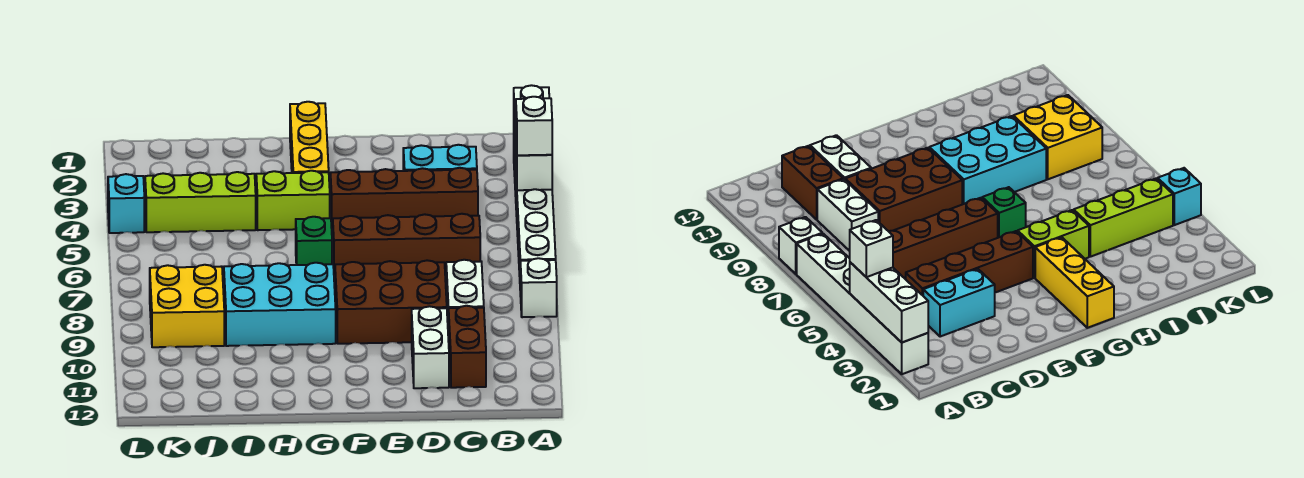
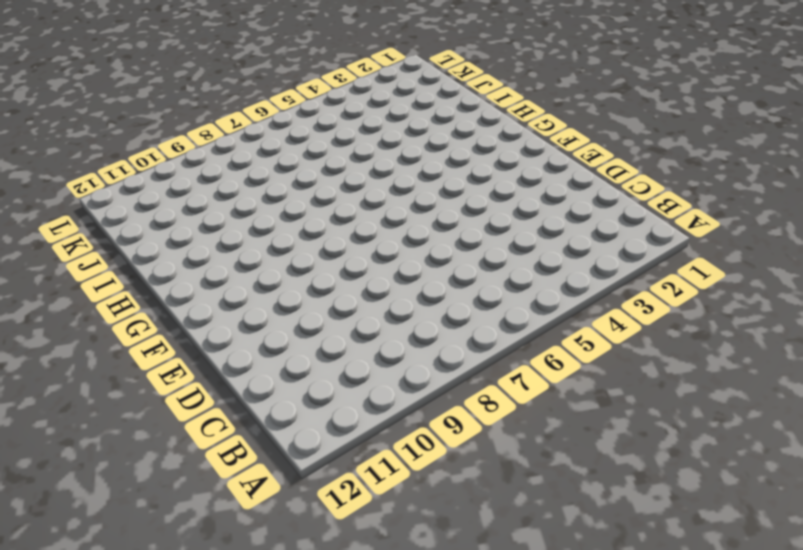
none -> white brick A2:A7 level 1
none -> white brick A8 level 1
none -> cyan brick C3:D3 level 1

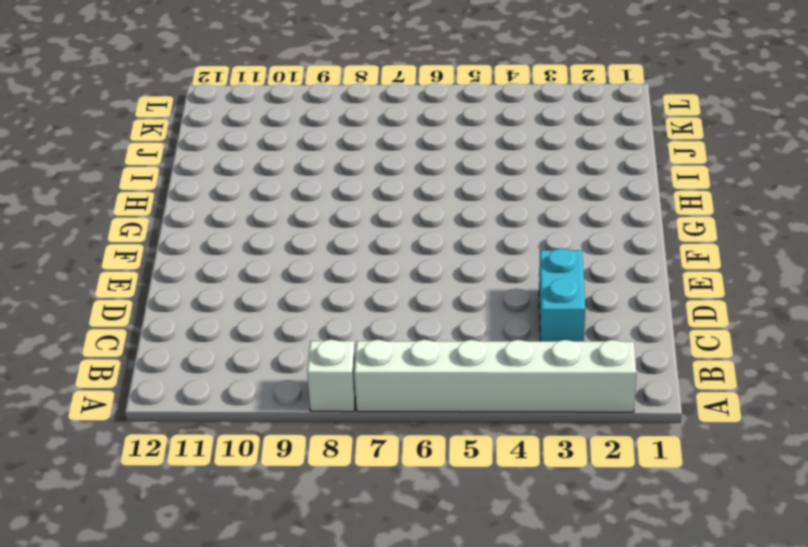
none -> brown brick C4:F4 level 1
none -> brown brick C6:F6 level 1
none -> white brick C8:C9 level 1

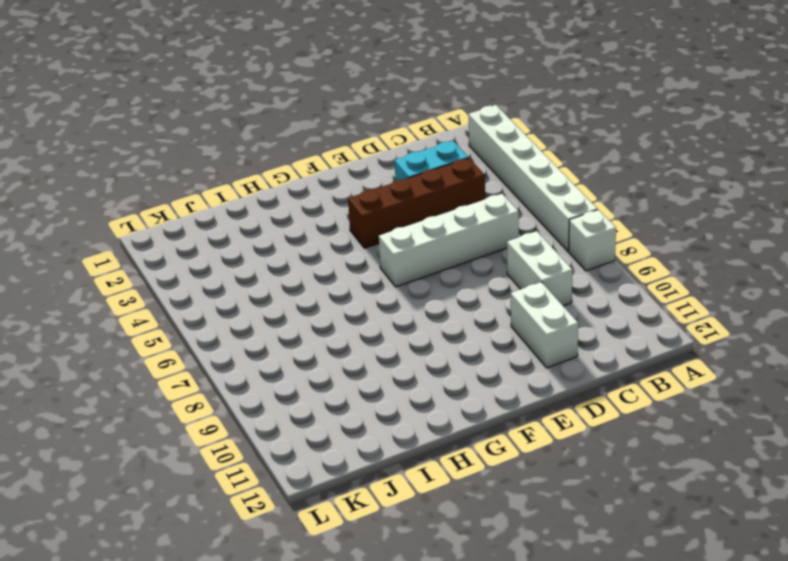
white brick C6:F6 level 1 -> brown brick C6:F6 level 1
none -> brown brick C10:C11 level 1
none -> brown brick D8:F9 level 1
none -> yellow brick G1:G3 level 1

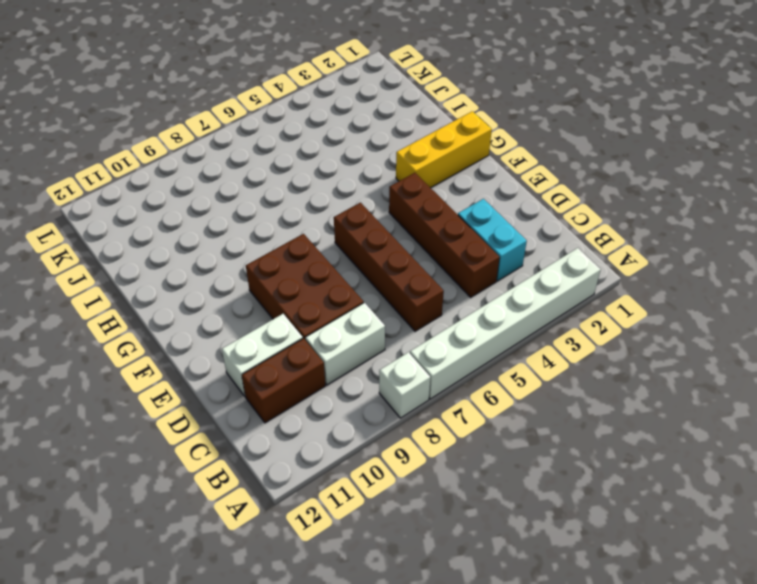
none -> lime brick G4:H4 level 1
none -> green brick G6 level 1
none -> cyan brick G8:I9 level 1

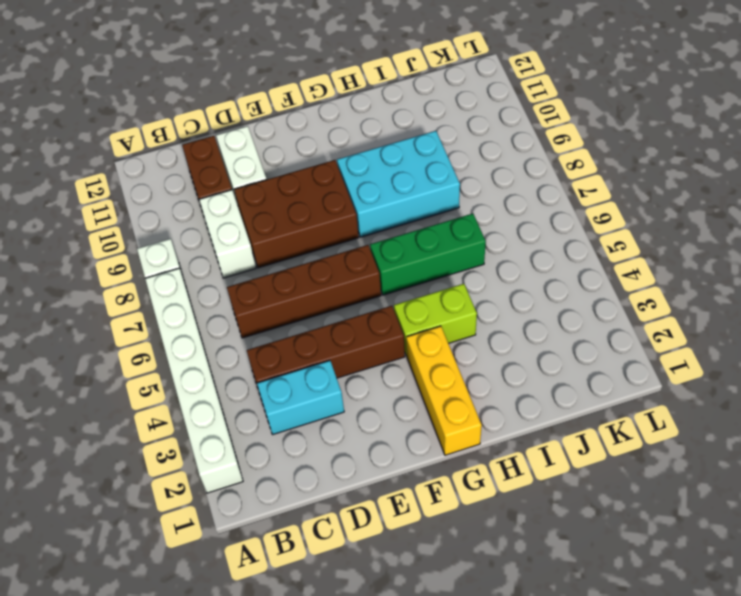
green brick G6:I6 level 1 -> green brick G6 level 1
none -> lime brick I4:K4 level 1
none -> yellow brick J8:K9 level 1
none -> cyan brick L4 level 1

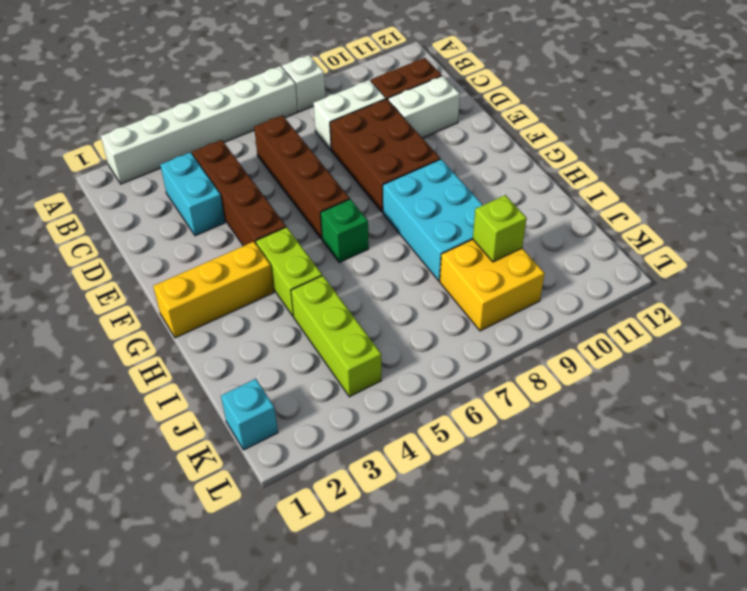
lime brick J9 level 2 -> none
cyan brick K1 level 1 -> cyan brick L4 level 1
none -> white brick A2:A4 level 2
none -> white brick A4 level 3

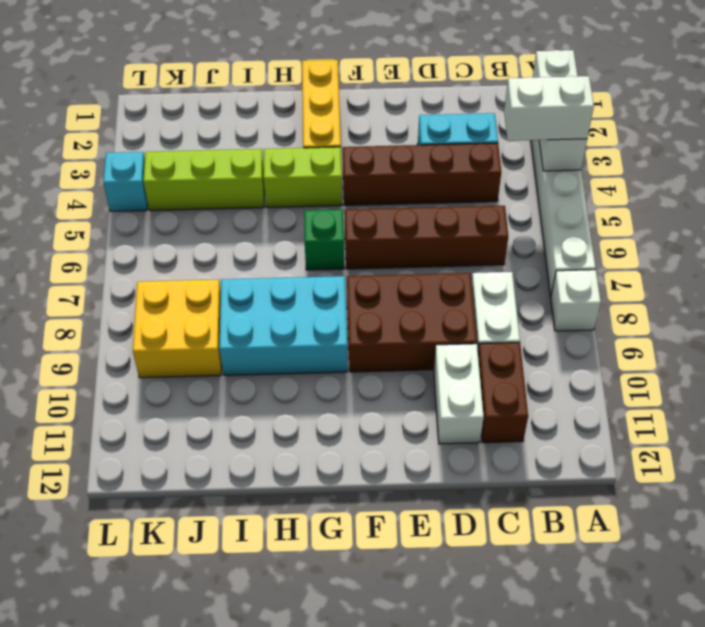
white brick A4:B4 level 3 -> white brick A4 level 3

